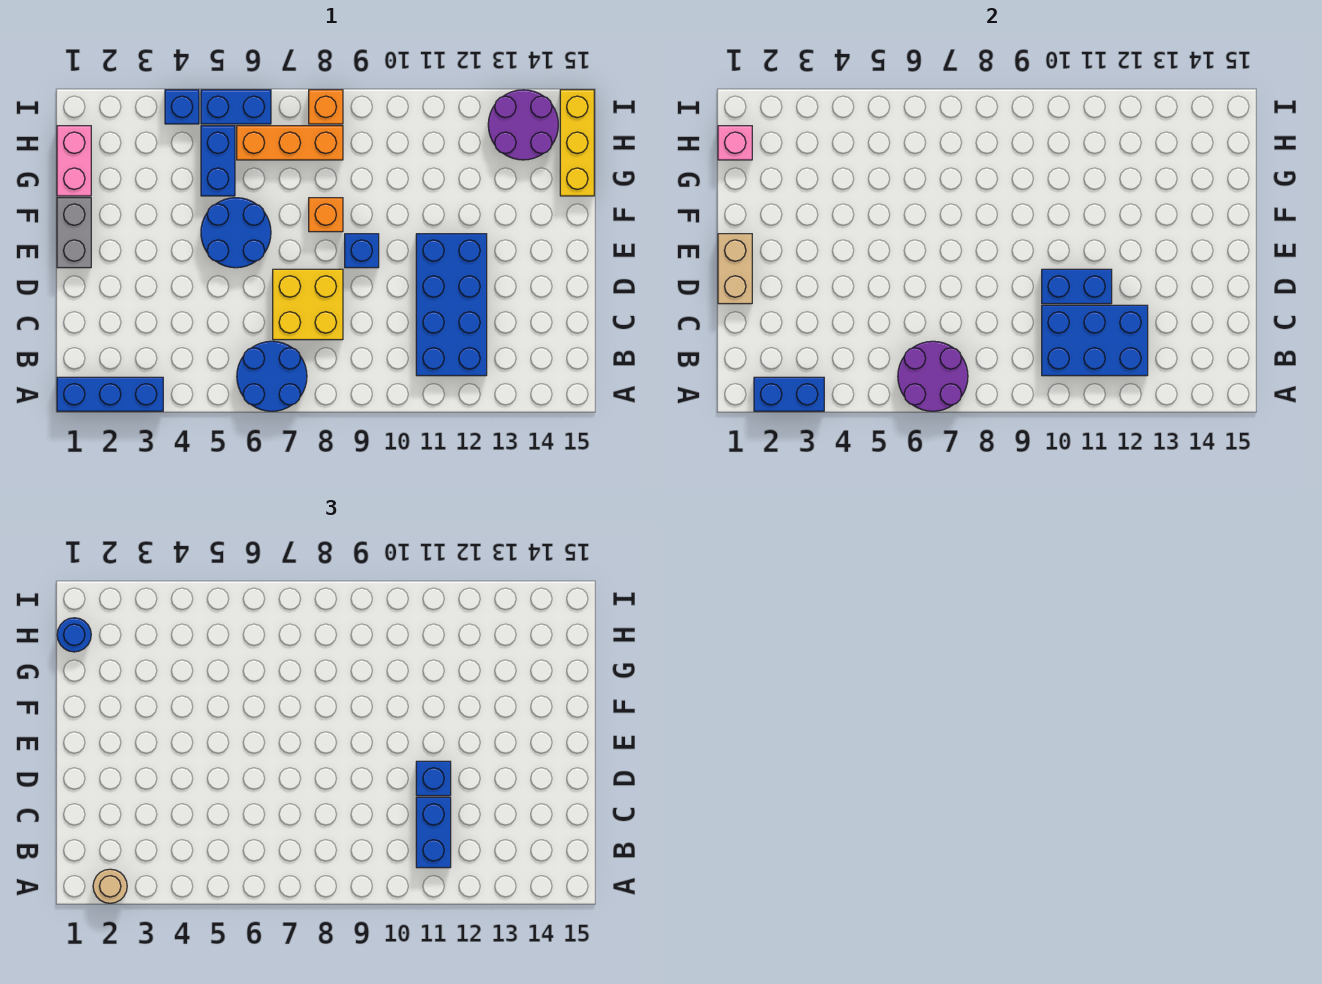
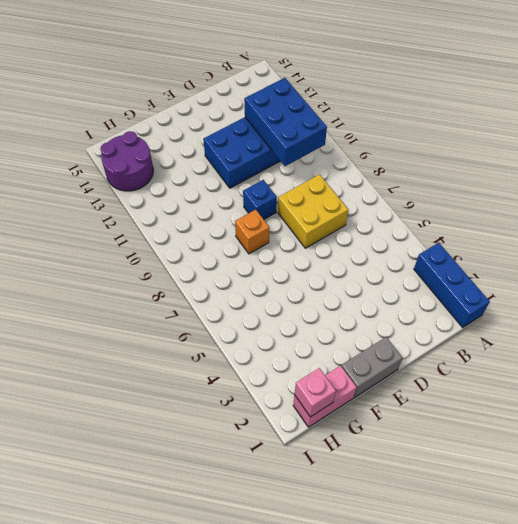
none -> blue round brick A6:B7 level 1
none -> blue round brick E5:F6 level 1
none -> blue brick G5:H5 level 1

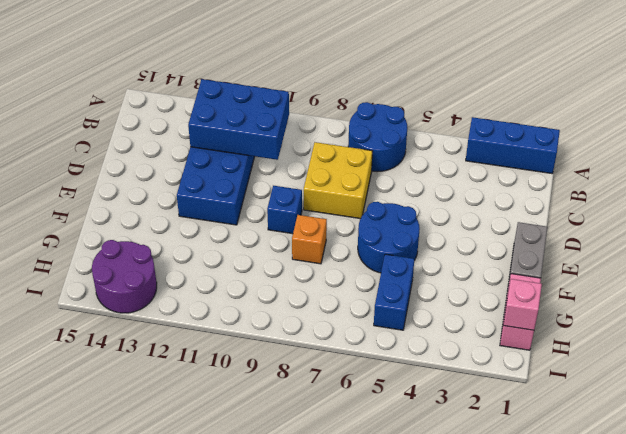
none -> yellow brick G15:I15 level 1
none -> orange brick H6:H8 level 1
none -> blue brick I4 level 1

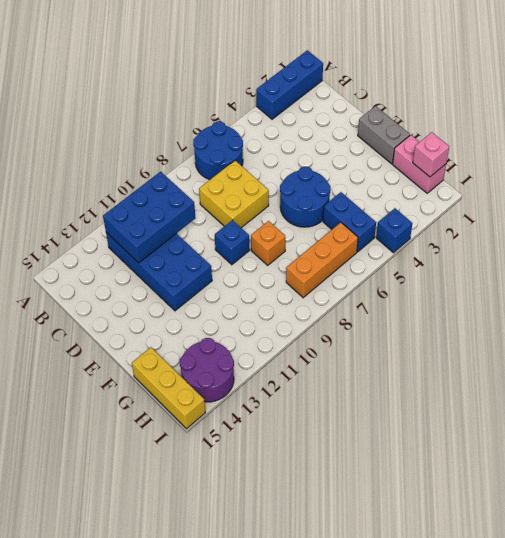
none -> blue brick I5:I6 level 1
none -> orange brick I8 level 1
none -> blue brick A2:A3 level 2

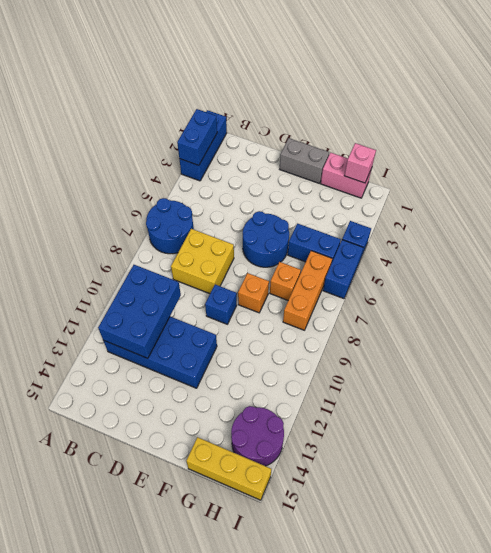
orange brick G7 level 1 -> orange brick I8 level 1
none -> purple round brick A6:B7 level 2
none -> tan brick D1:E1 level 2
none -> blue brick D10:D11 level 2

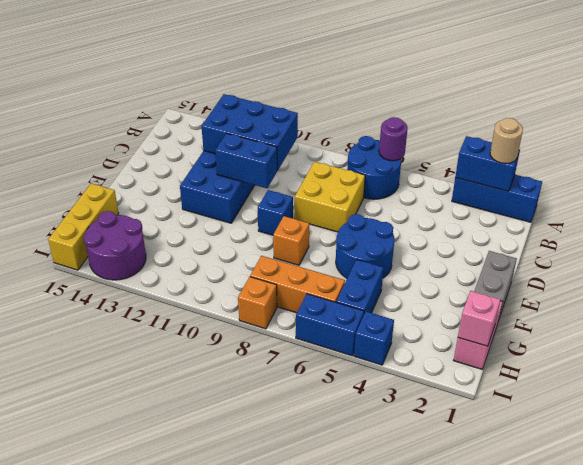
purple round brick A6 level 2 -> purple round brick A6:B7 level 2
none -> tan brick D1:E1 level 2
none -> blue brick B11:C11 level 3
none -> blue brick D11 level 3

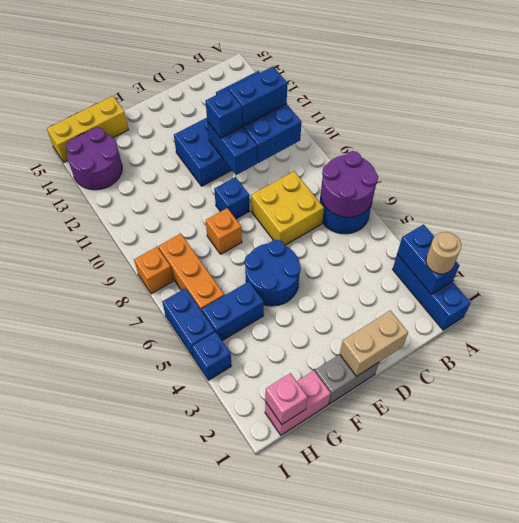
none -> blue round brick H1 level 3

